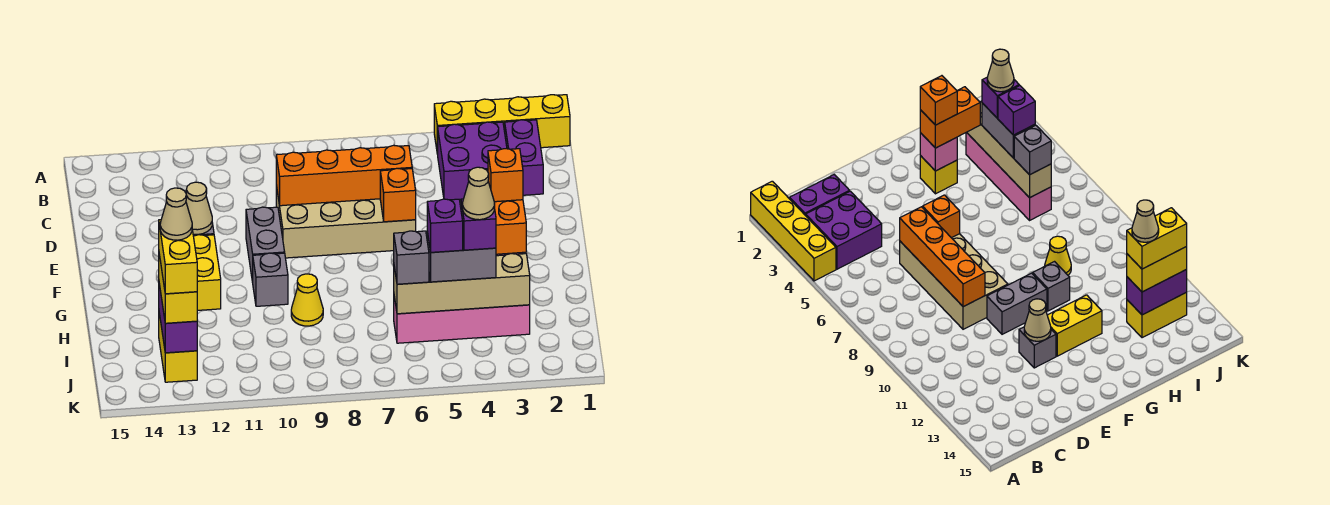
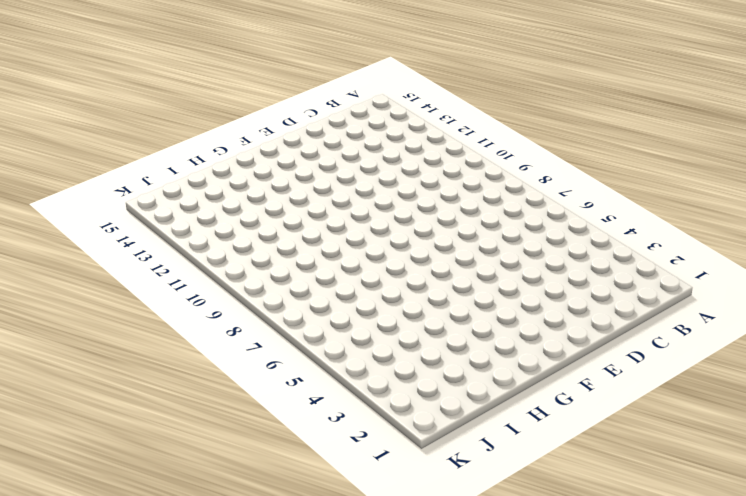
none -> yellow brick A1:A4 level 1
none -> purple brick B2:C2 level 1
none -> purple brick B3:C4 level 1

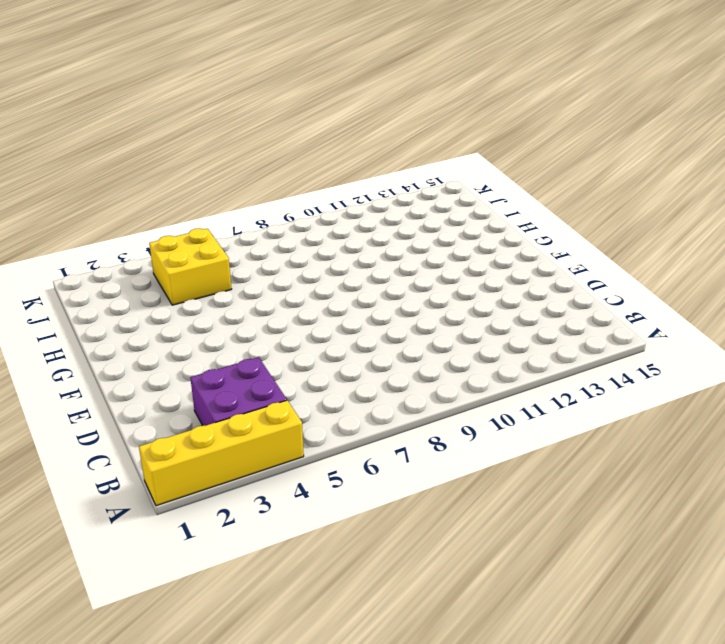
yellow brick I4:J5 level 1 -> pink brick I3:I6 level 1
none -> purple brick B2:C2 level 1
none -> tan brick D6:E9 level 1
none -> grey brick E10:F10 level 1

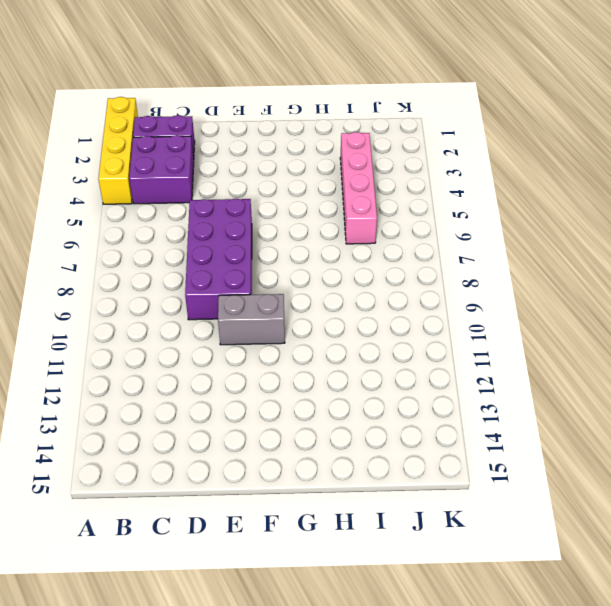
purple brick D6:E9 level 1 -> tan brick D6:E9 level 1
none -> grey brick E12 level 1
none -> yellow brick F12:G12 level 1
none -> yellow brick G3 level 1

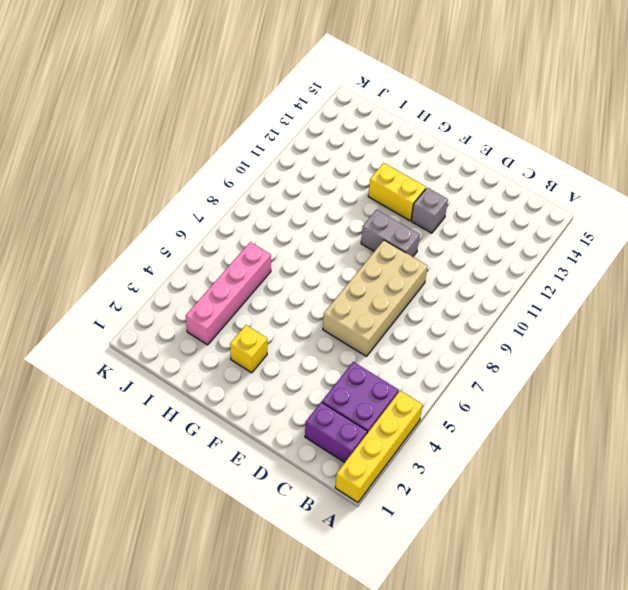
none -> grey brick G10 level 1
none -> yellow cone H9 level 1
none -> yellow brick I13:J13 level 1

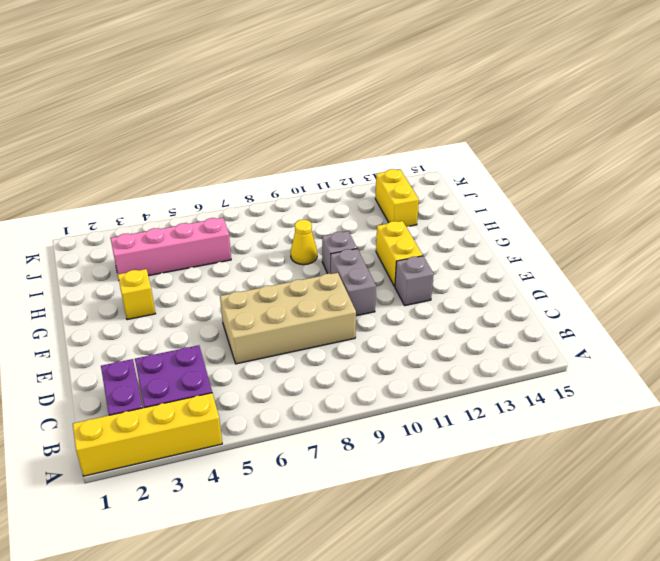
none -> orange brick D6:D9 level 2
none -> orange brick E6 level 2
none -> tan cone E12 level 2

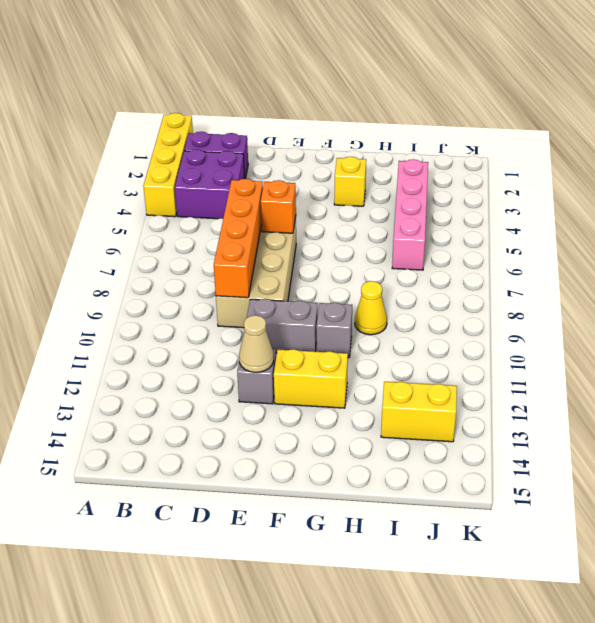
none -> pink brick G3 level 2
none -> tan brick I3:I6 level 2
none -> purple brick I13:J13 level 2

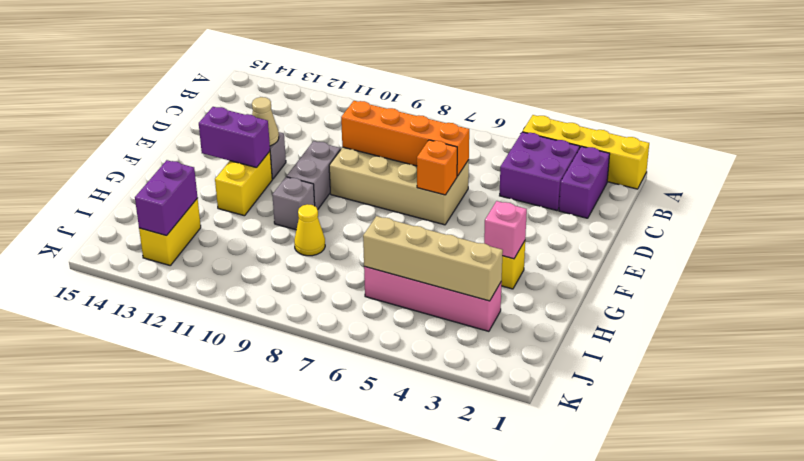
purple brick F12:F13 level 2 -> none
none -> orange brick G3:H3 level 3
none -> grey brick I4:I5 level 3
none -> grey brick I6 level 3

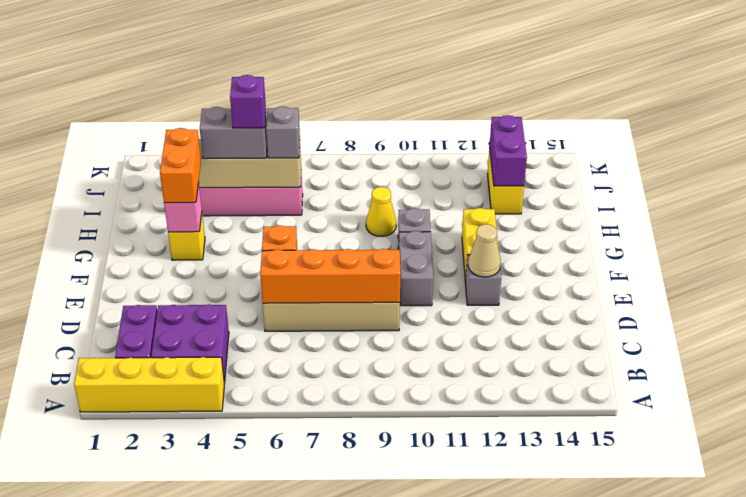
none -> yellow brick I13:J13 level 3
none -> orange brick G3 level 4
none -> purple brick I4 level 4

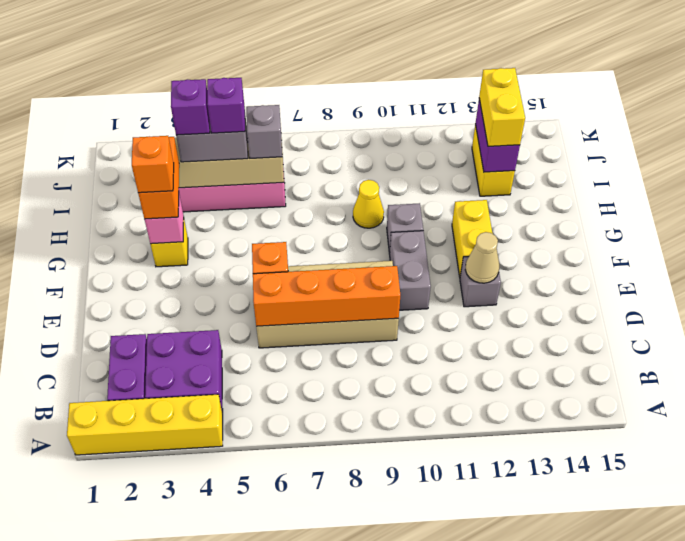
none -> yellow brick I13:J13 level 4
none -> tan cone I4 level 5
none -> tan cone I13 level 5

